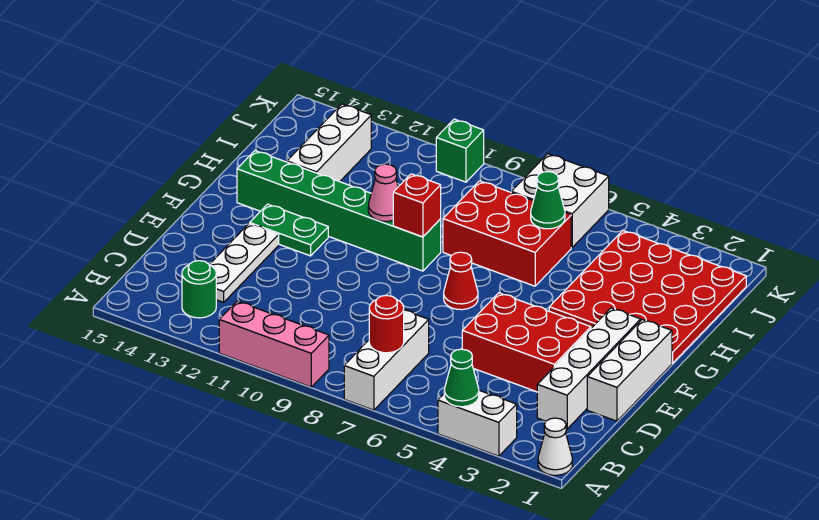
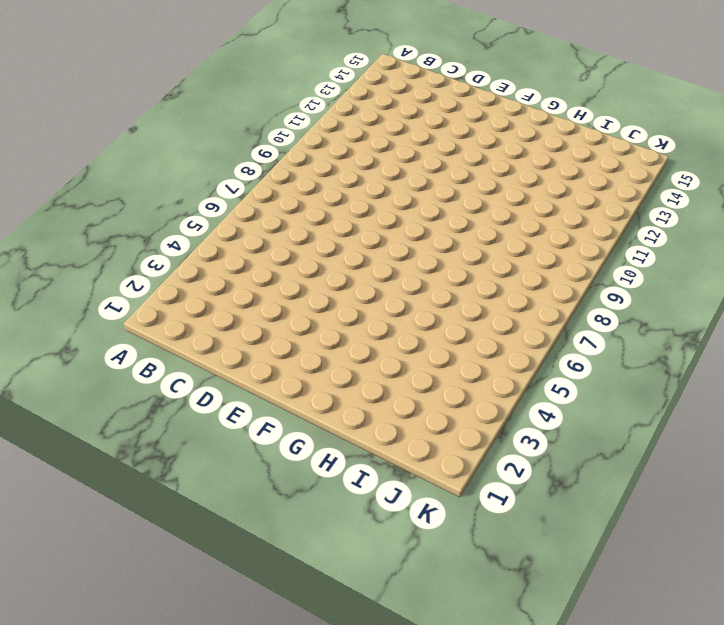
none -> white cone A1 level 1
none -> white brick A3:A4 level 1
none -> white brick A7:C7 level 1

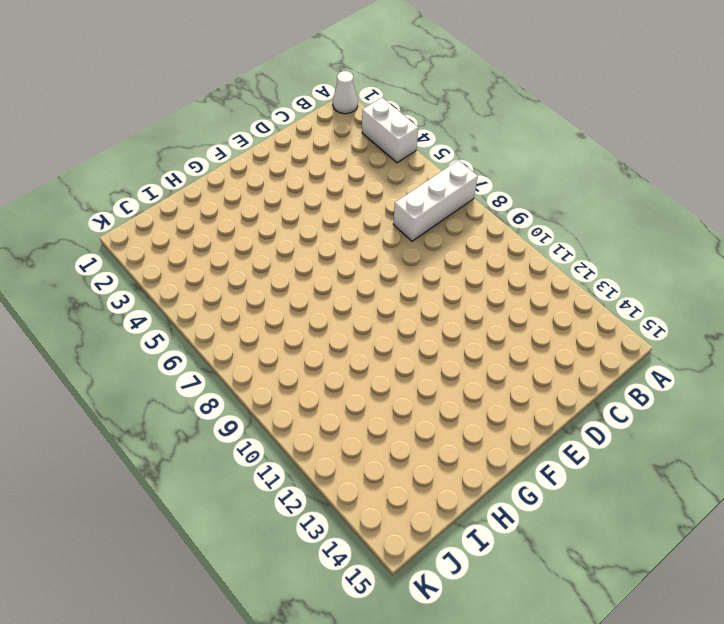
none -> pink brick A9:A11 level 1
none -> green round brick B13 level 1
none -> white brick C2:F2 level 1

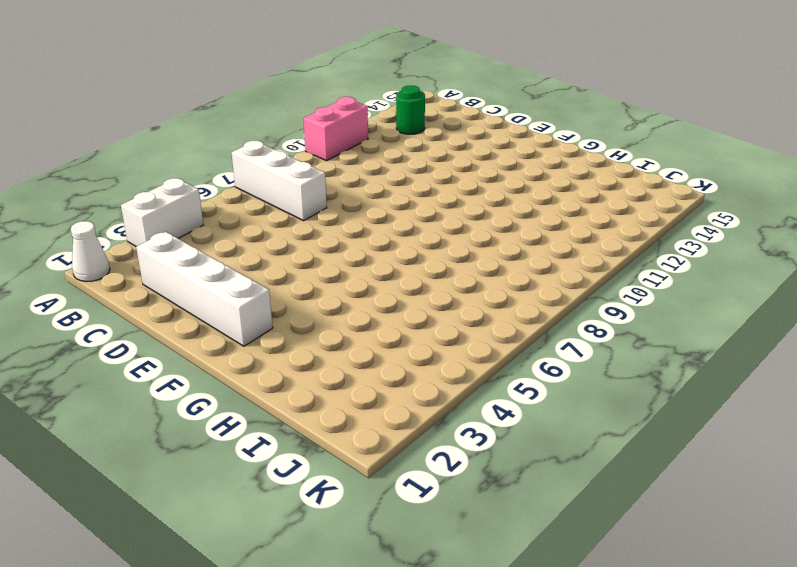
pink brick A10:A11 level 1 -> pink brick A9:A11 level 1
none -> white plate C13:E13 level 1
none -> white brick D1:F1 level 1
none -> red brick D3:E5 level 1

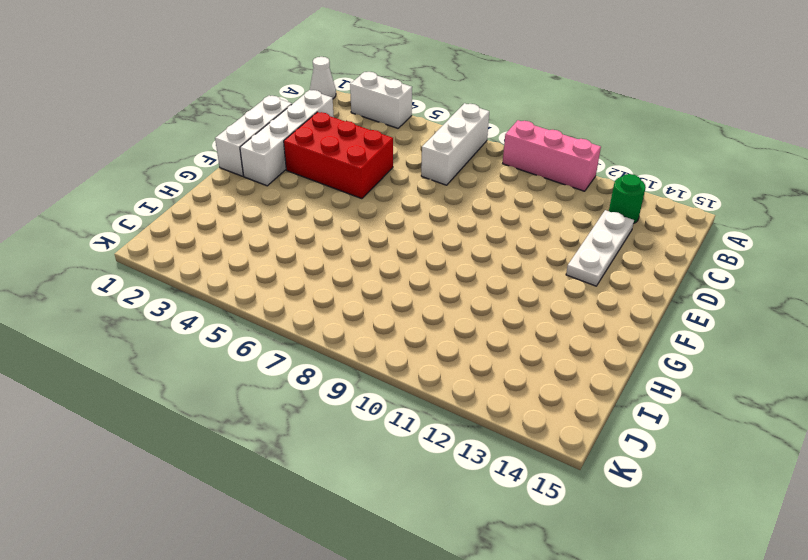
none -> red cone F7 level 1
none -> green plate F12:F13 level 1
none -> red plate G1:J4 level 1

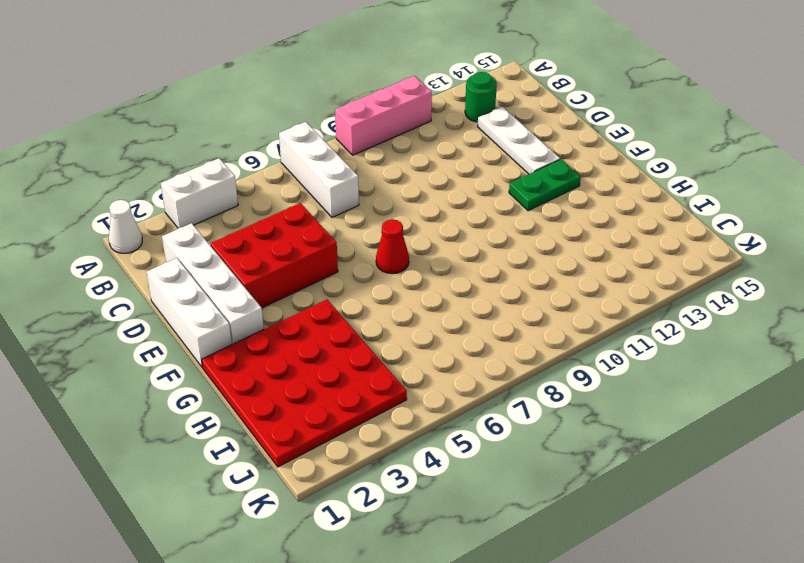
none -> green brick G9:G14 level 1
none -> red brick H6:I8 level 1
none -> white brick H13:J13 level 1

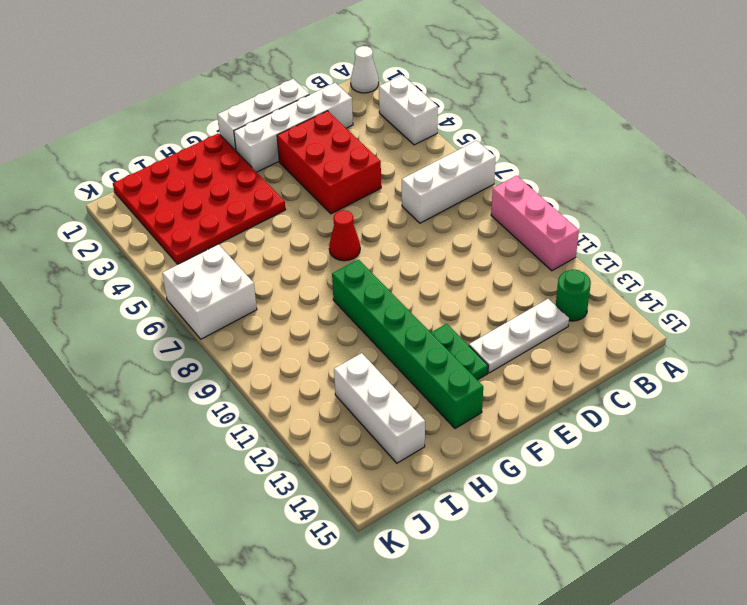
white brick I12:I14 level 1 -> white brick H13:J13 level 1
none -> red brick H6:I8 level 1
none -> green brick K10 level 1
none -> green cone A4 level 2

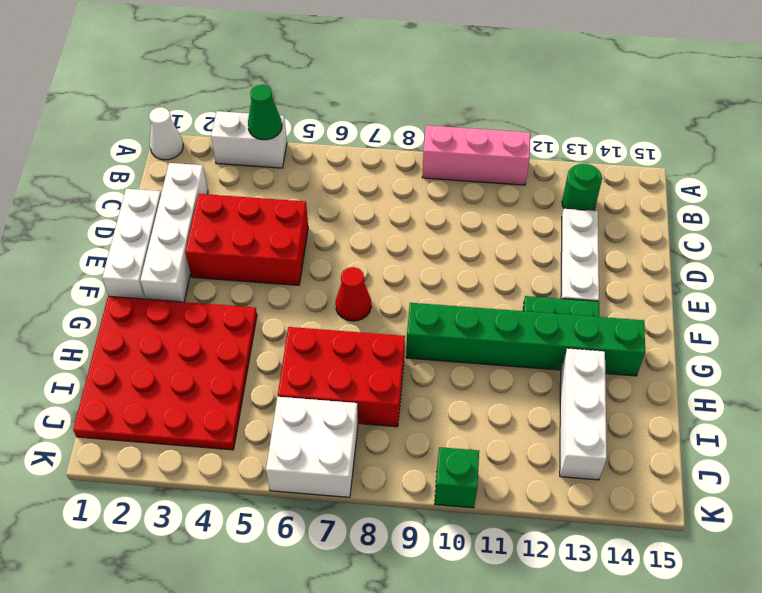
none -> white brick A7:C7 level 1
none -> red round brick B7 level 2
none -> red brick G9 level 2

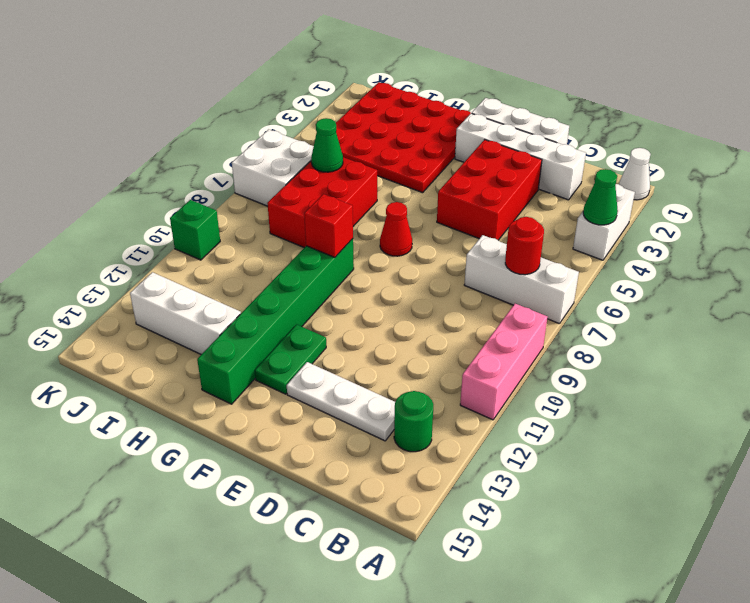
none -> pink cone G10 level 2

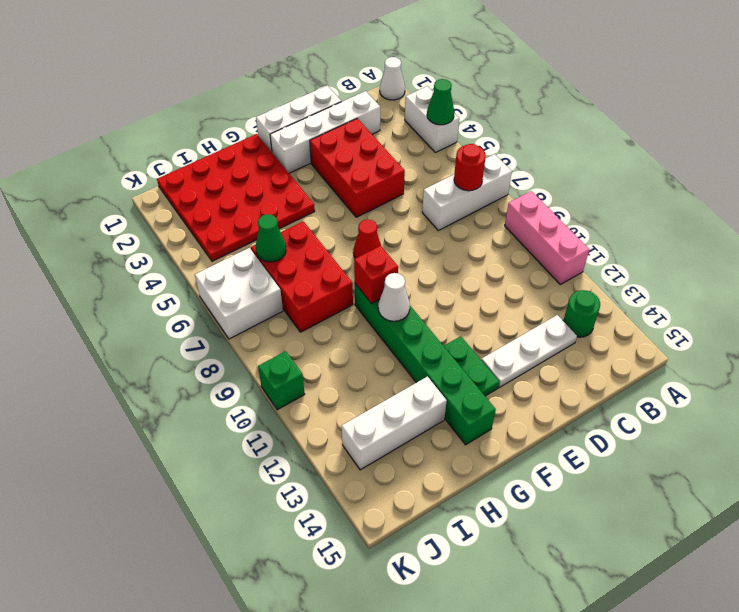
white cone G10 level 2 -> pink cone G10 level 2

